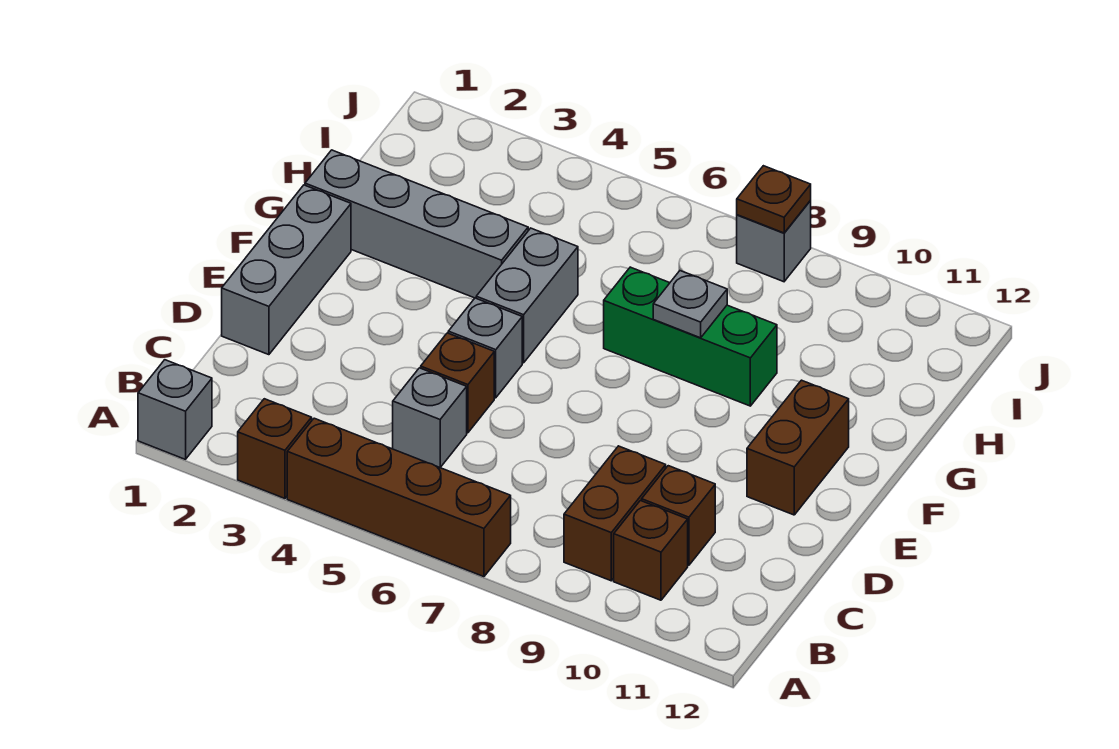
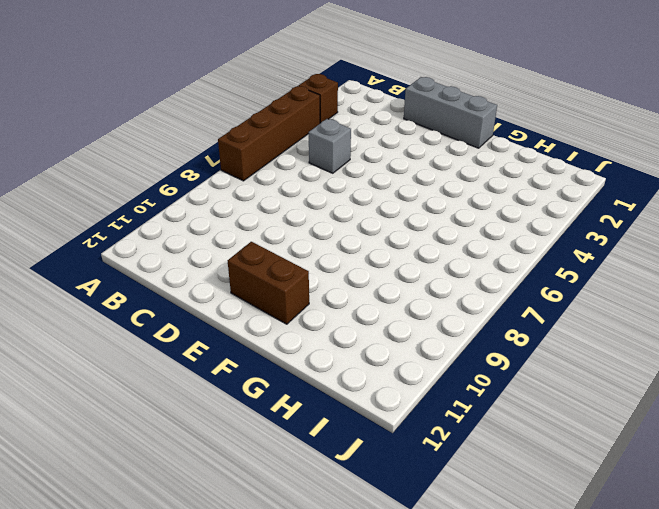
none -> grey brick A1 level 1
none -> brown brick B9:C9 level 1
none -> brown brick B10 level 1

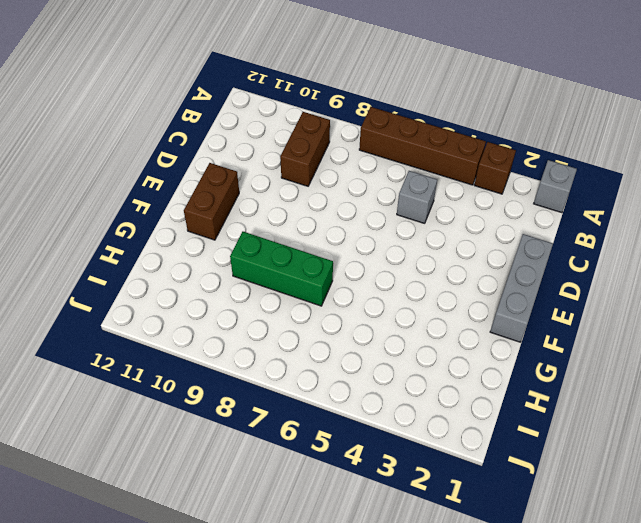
none -> brown brick B10 level 1
none -> brown brick C10 level 1
none -> brown brick D5 level 1

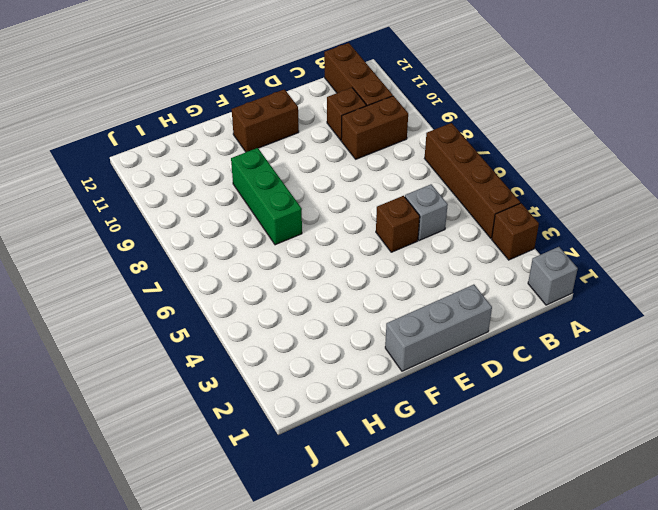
brown brick B10:B12 level 1 -> brown brick B10 level 1
none -> grey brick E5 level 1
none -> grey brick F5:G5 level 1
none -> grey brick G1:G4 level 1

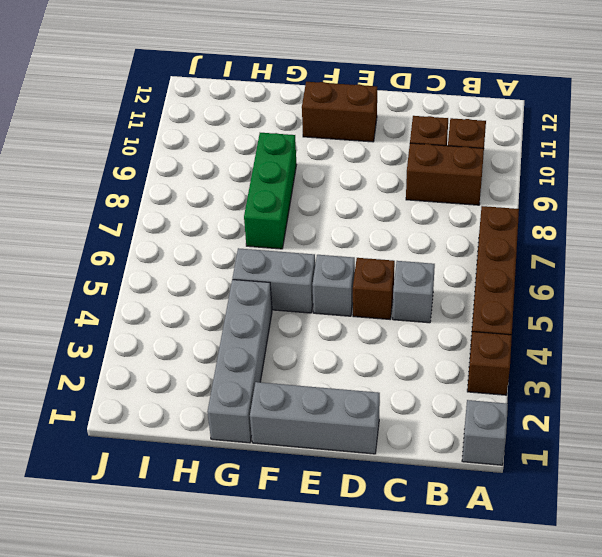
none -> grey brick J8 level 1
none -> grey plate G8 level 2
none -> brown plate J8 level 2

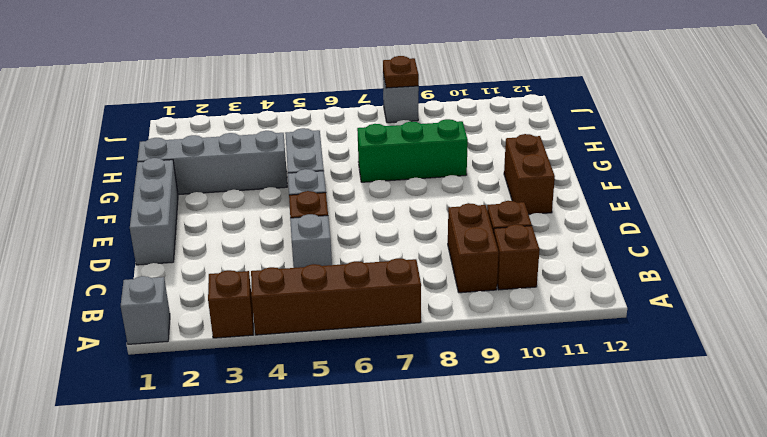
none -> grey plate G8 level 2

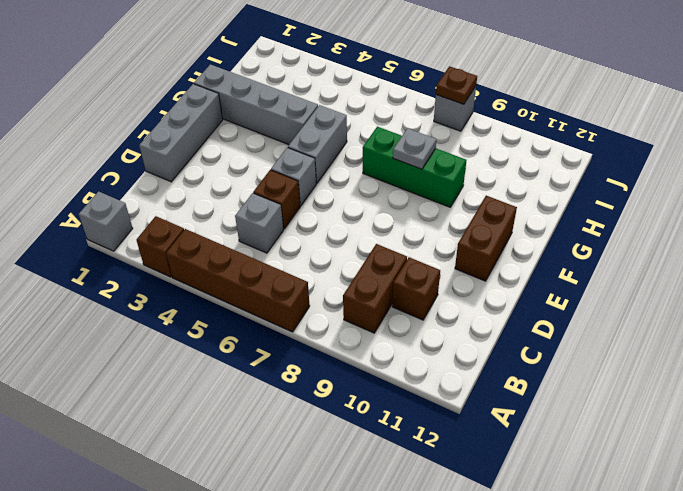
none -> brown brick B10 level 1

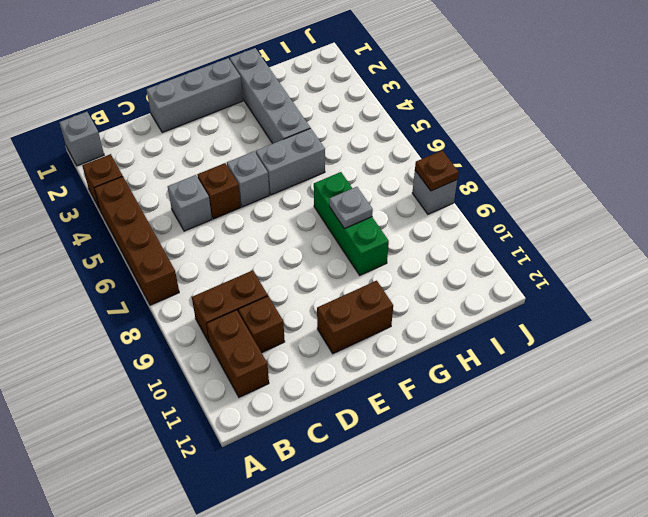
brown brick B10:B11 level 1 -> brown brick B10 level 1

